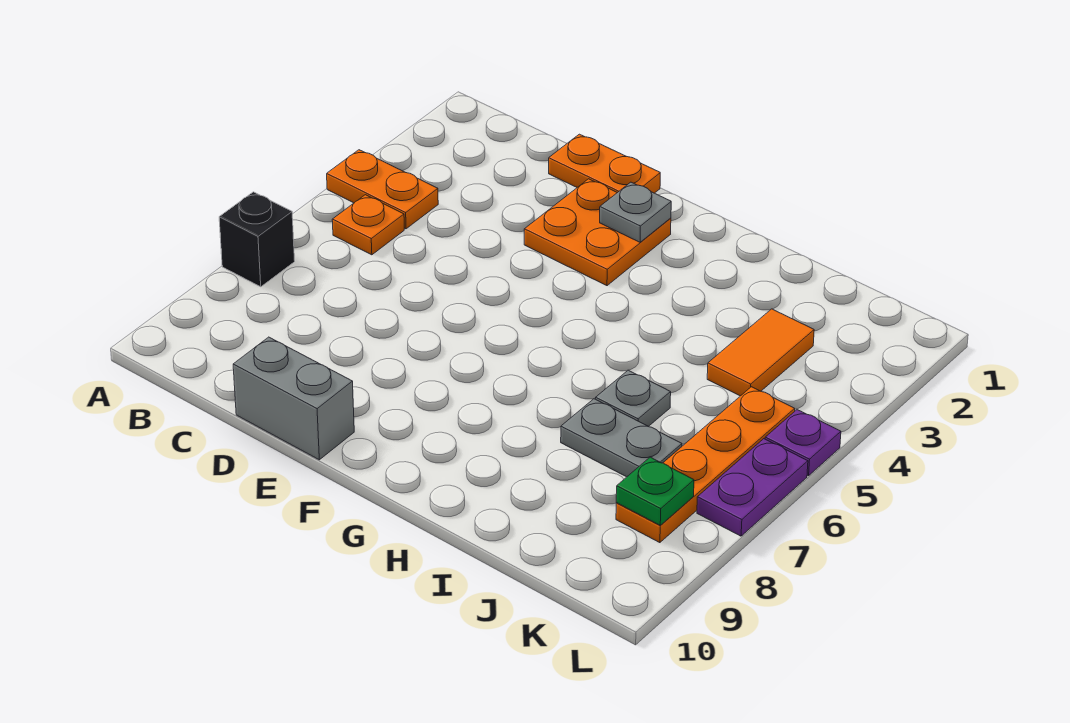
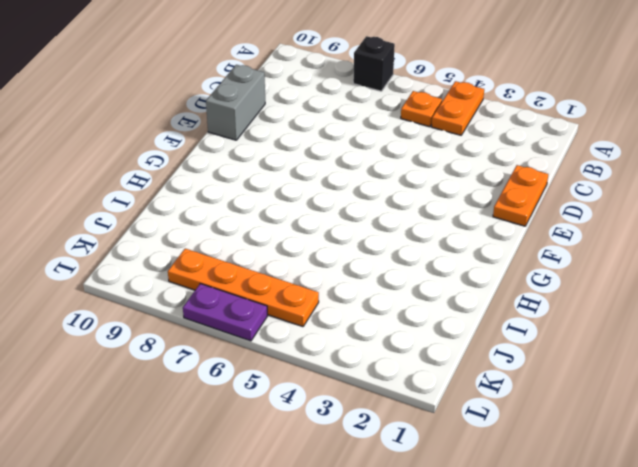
none -> orange plate E2:F3 level 1
none -> grey plate I6 level 1
none -> grey plate I7:J7 level 1

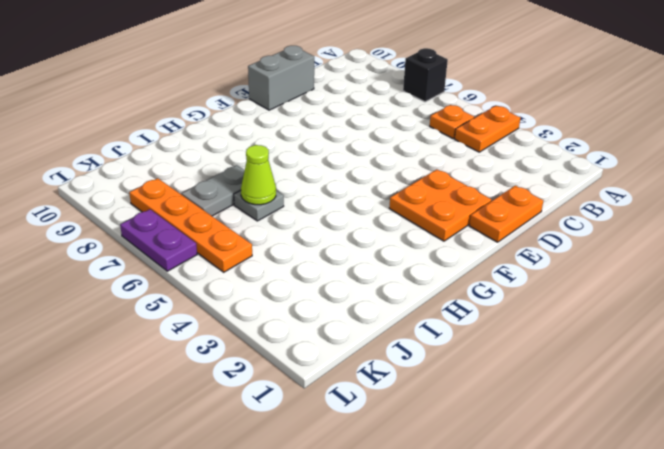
lime cone I6 level 2 -> none
none -> orange tile J3:J4 level 1
none -> purple plate L5 level 1
none -> grey plate F2 level 2

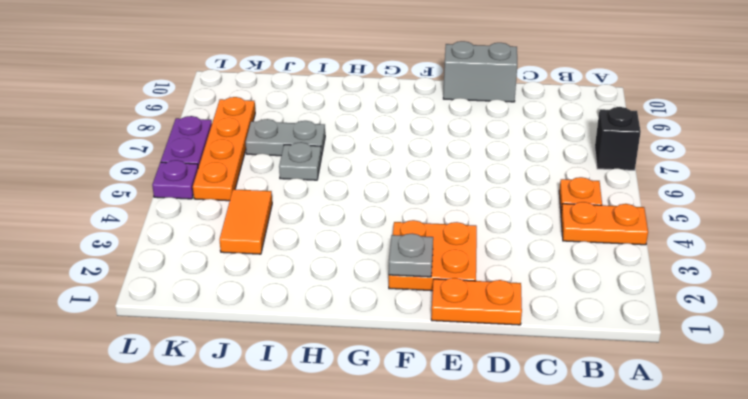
none -> green plate K8 level 2

